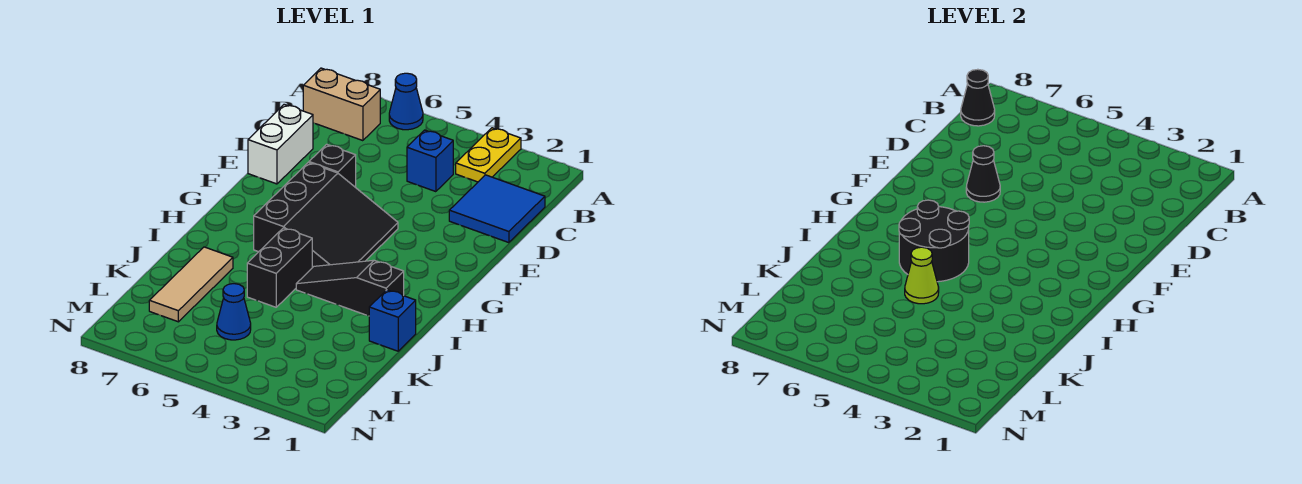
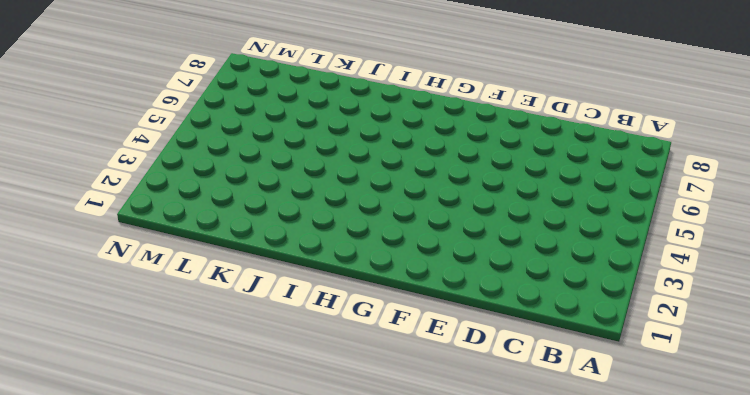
none -> yellow plate A3:B3 level 1
none -> blue cone A6 level 1
none -> tan brick B7:B8 level 1

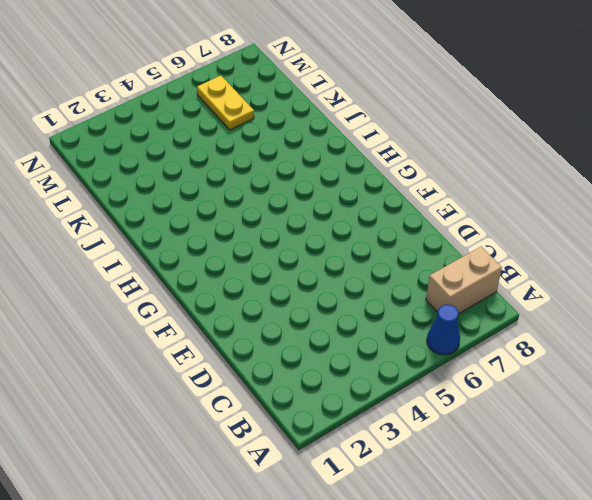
yellow plate L6:M6 level 1 -> yellow plate A3:B3 level 1
none -> blue tile C1:D2 level 1
none -> blue brick C4 level 1
none -> white brick D8:E8 level 1

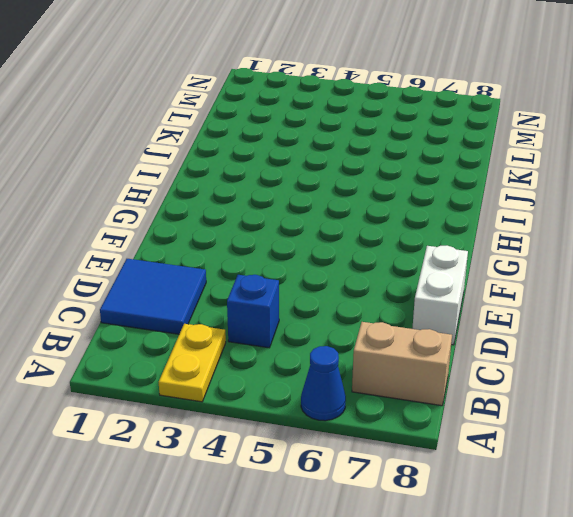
none -> black brick E6 level 1
none -> black slope F4:H6 level 1 top 6
none -> black slope I2:I4 level 1 top 2

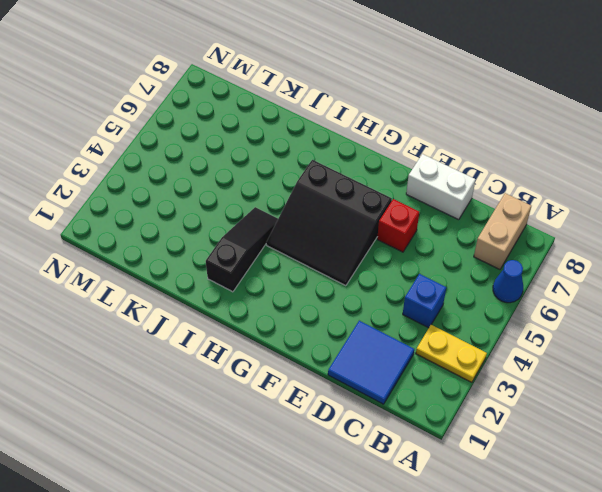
red brick E6 level 1 -> black brick E6 level 1
none -> black brick I5:J5 level 1
none -> blue brick J1 level 1
none -> tan tile J7:L7 level 1

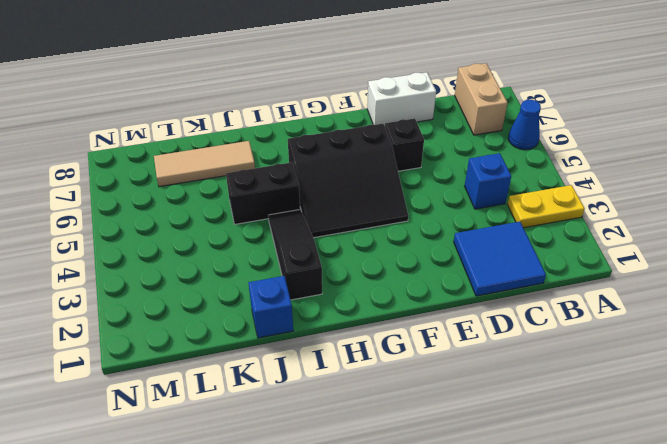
none -> blue cone L5 level 1
none -> black cone B8 level 2
none -> black cone E6 level 2

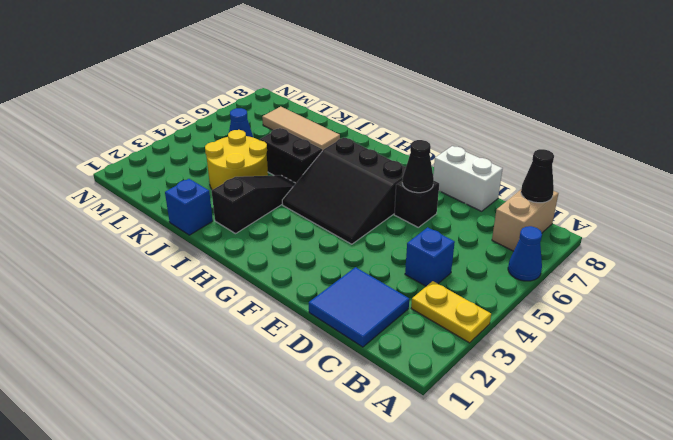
yellow round brick J3:K4 level 1 -> none
none -> black round brick H5:I6 level 2
none -> lime cone J5 level 2

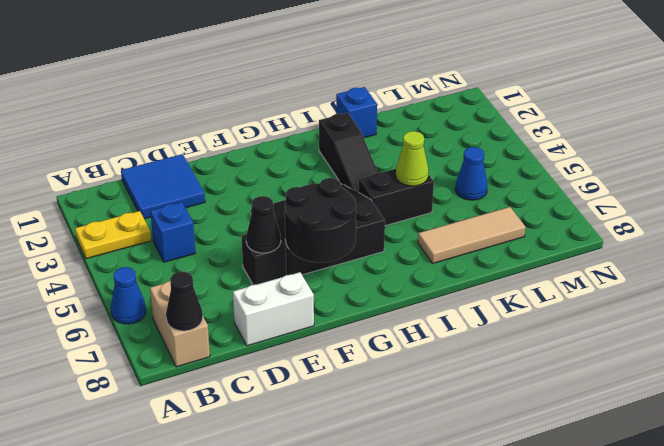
black round brick F6:G7 level 2 -> black round brick H5:I6 level 2

